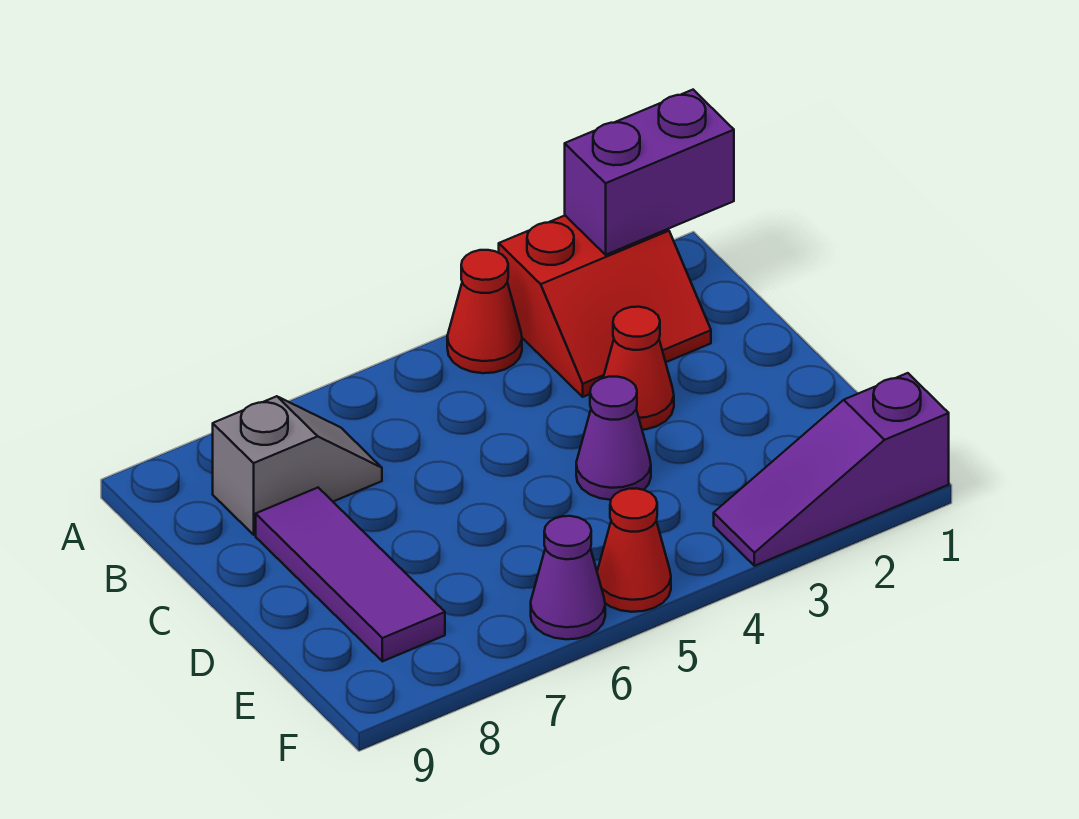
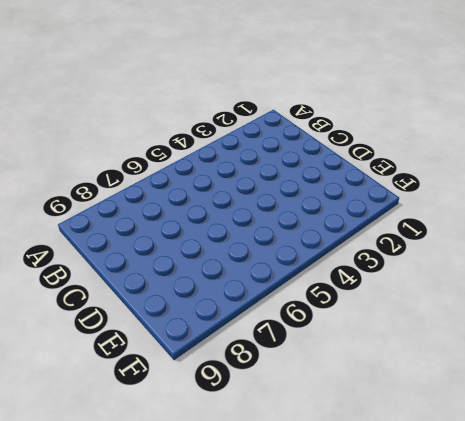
none -> red slope A2:B3 level 1 top A
none -> red cone A4 level 1

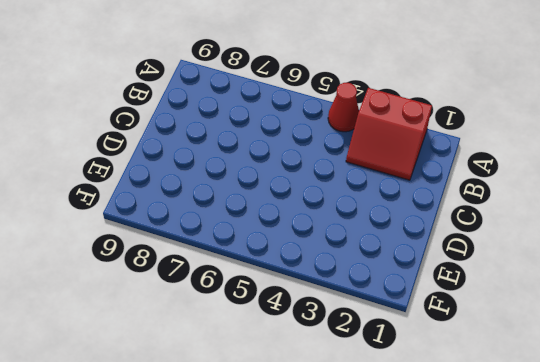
none -> grey slope B7:B8 level 1 top 8
none -> red cone C3 level 1

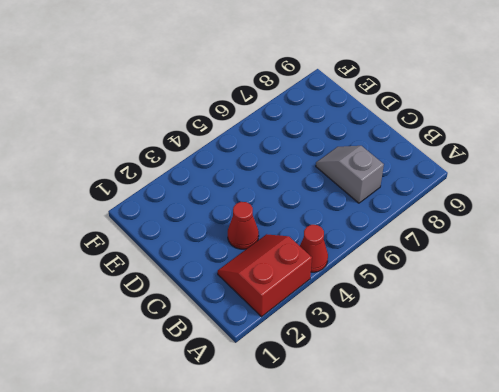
grey slope B7:C7 level 1 top B -> grey slope B7:B8 level 1 top 8
none -> purple tile C8:E8 level 1
none -> purple cone D4 level 1

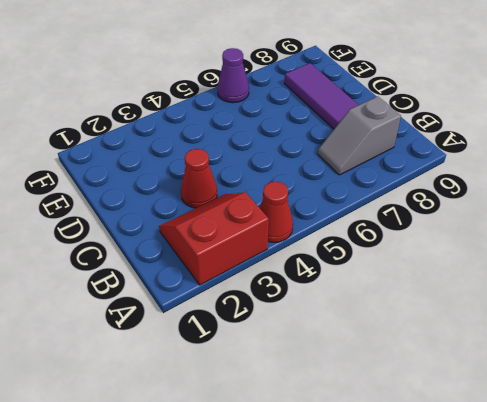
none -> purple cone D4 level 1
none -> purple slope F1:F3 level 1 top 1

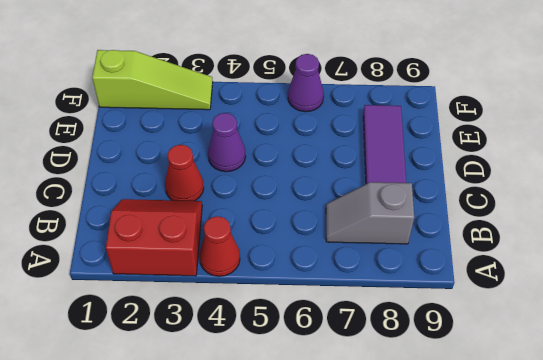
lime slope F1:F3 level 1 top 1 -> purple slope F1:F3 level 1 top 1
none -> red cone F5 level 1
none -> purple brick A1:A2 level 2

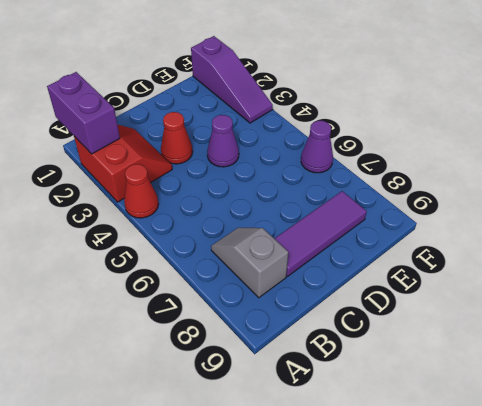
none -> red cone F5 level 1

